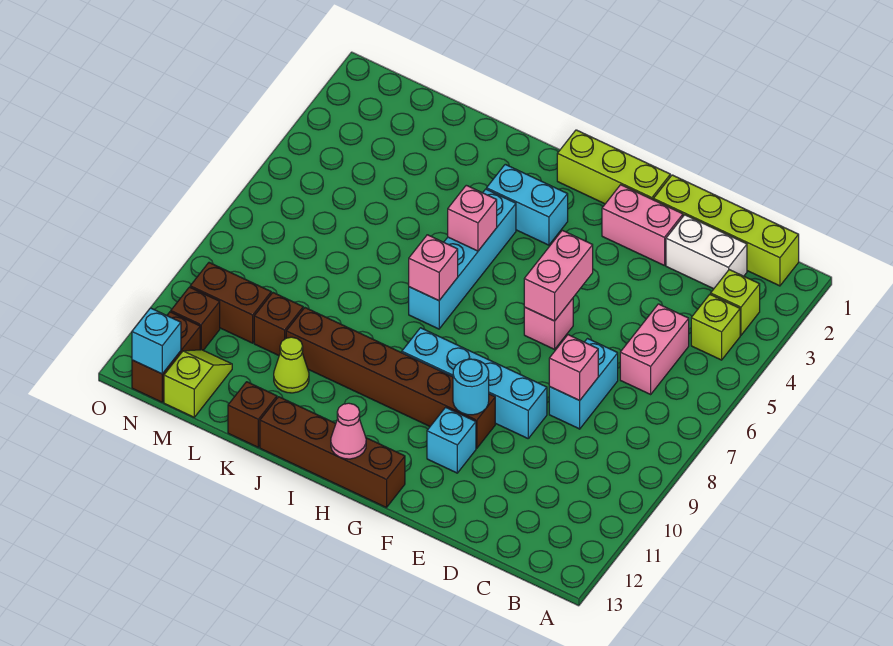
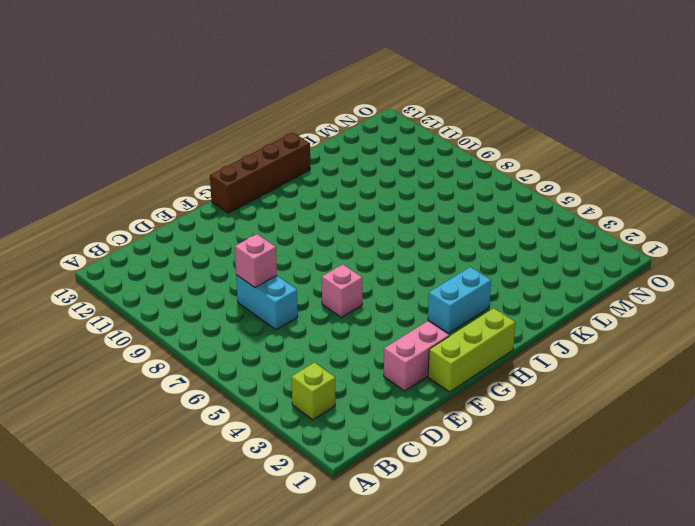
none -> lime brick B1:E1 level 1
none -> lime brick B4 level 1
none -> white brick C2:D2 level 1

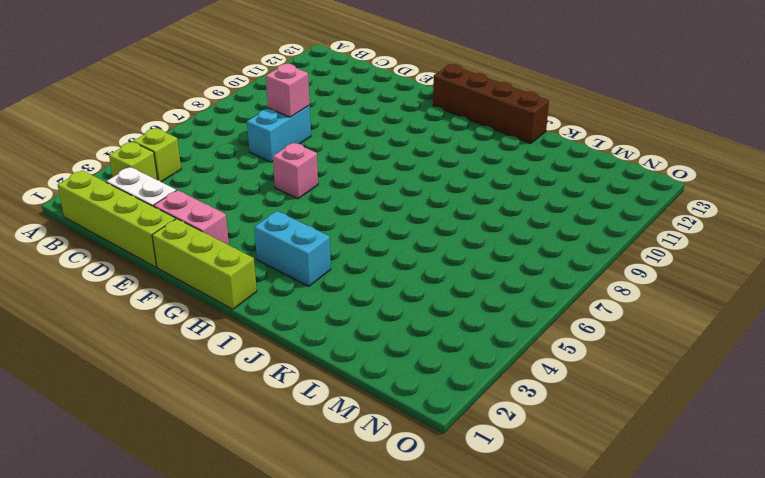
none -> pink brick C5:C6 level 1
none -> cyan brick E9:H9 level 1
none -> brown brick F10:K10 level 1

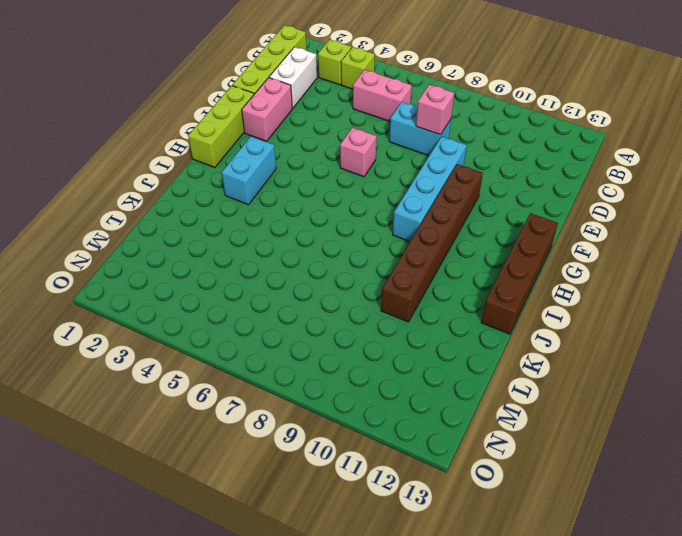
none -> cyan brick F11 level 1
none -> cyan brick I4:I7 level 1
none -> lime cone K11 level 1

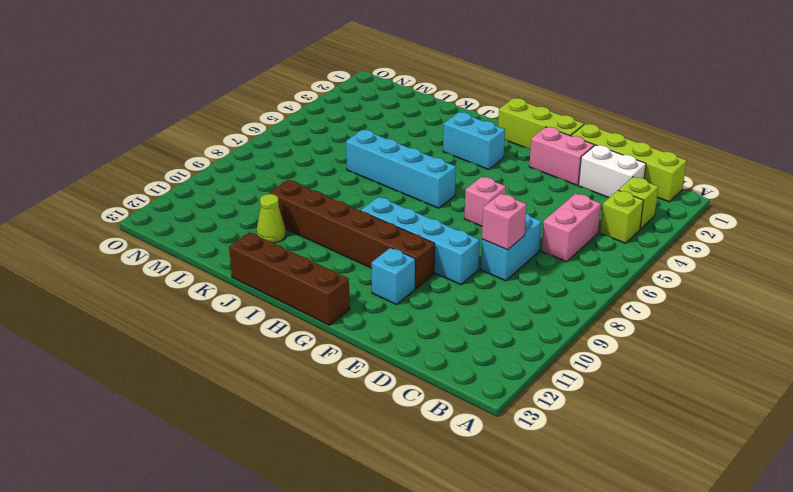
cyan brick H6:K6 level 1 -> cyan brick I4:I7 level 1
none -> brown brick K13 level 1
none -> brown brick L10 level 1
none -> brown brick M10:N10 level 1

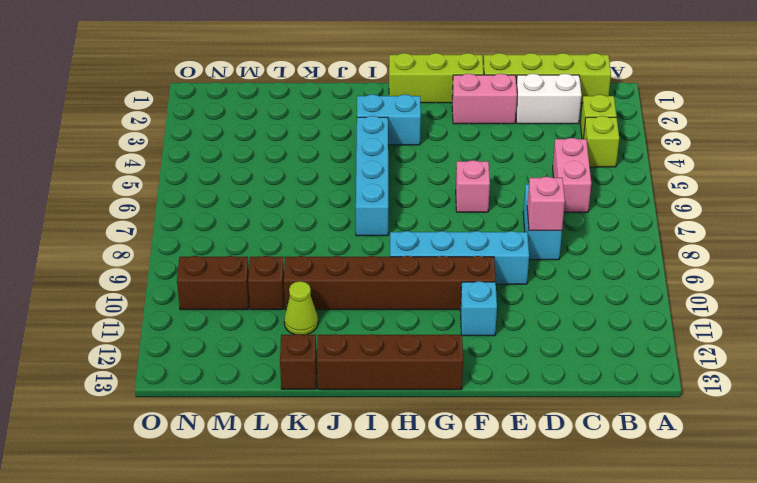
none -> lime slope M12:M13 level 1 top 13
none -> brown brick N11 level 1
none -> brown brick N12:N13 level 1

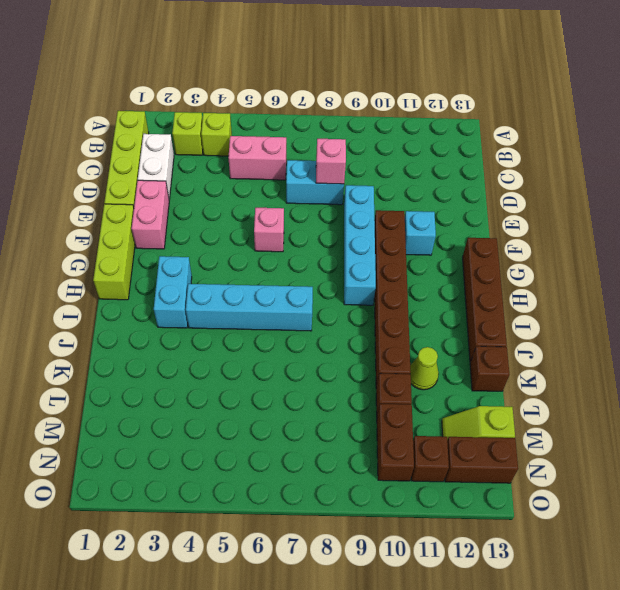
none -> pink brick F5:F6 level 2
none -> cyan round brick F10 level 2
none -> pink cone H13 level 2

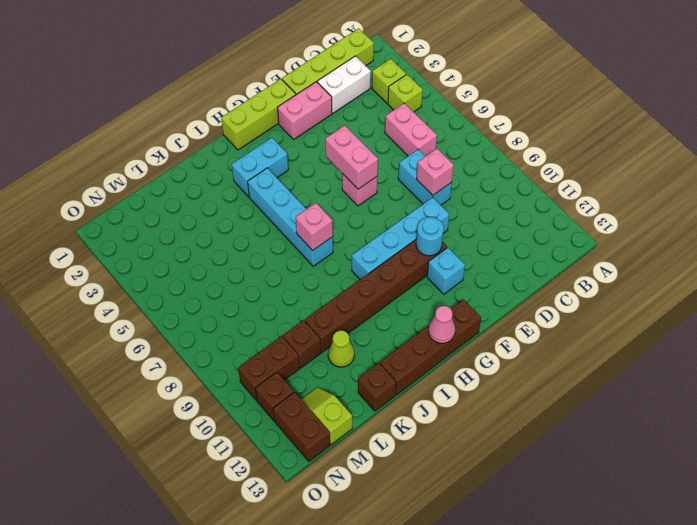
none -> pink brick I5 level 2
none -> cyan brick N13 level 2

